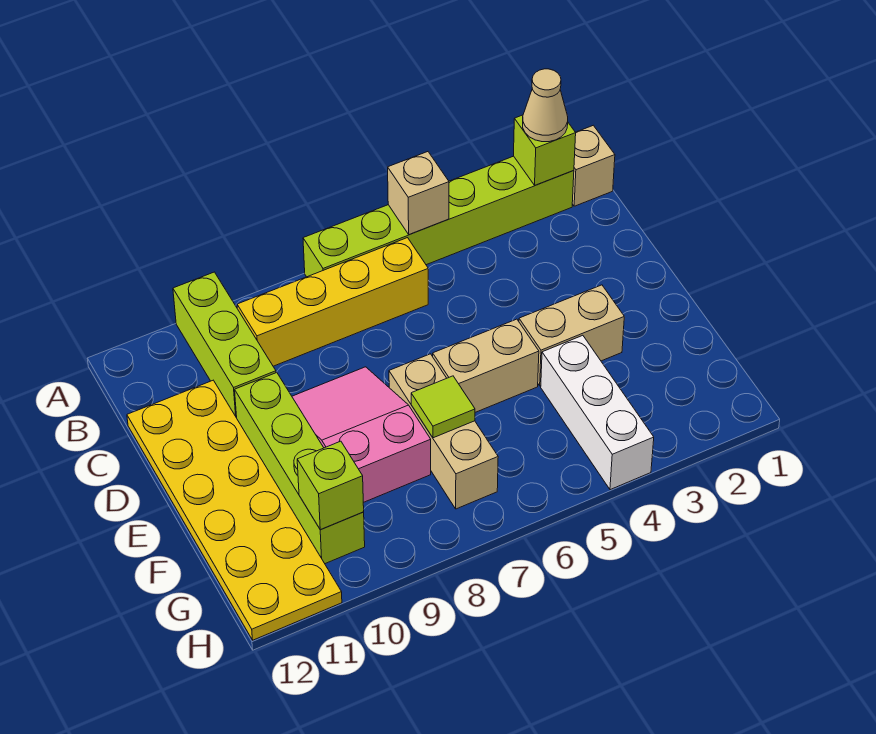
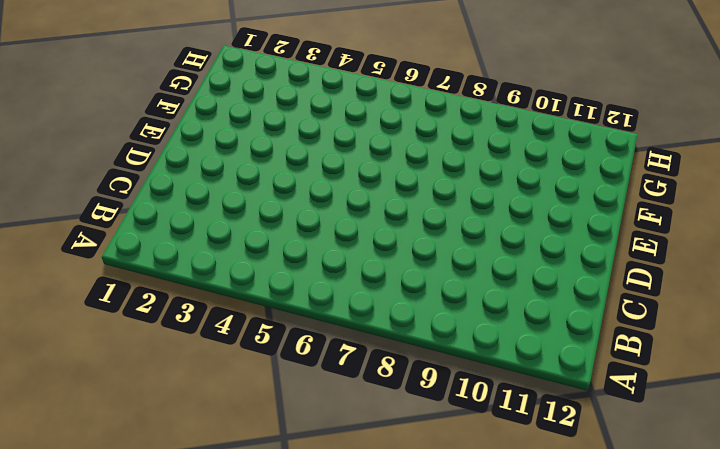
none -> tan brick A1 level 1
none -> lime brick A2:A7 level 1
none -> lime brick A10:C10 level 1

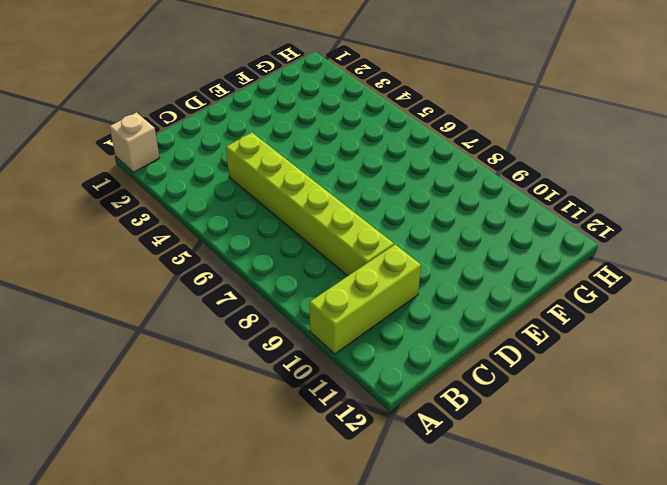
lime brick C4:C9 level 1 -> lime brick A2:A7 level 1
none -> yellow brick B6:B9 level 1
none -> yellow plate C11:H12 level 1
none -> pink slope D8:F9 level 1 top F

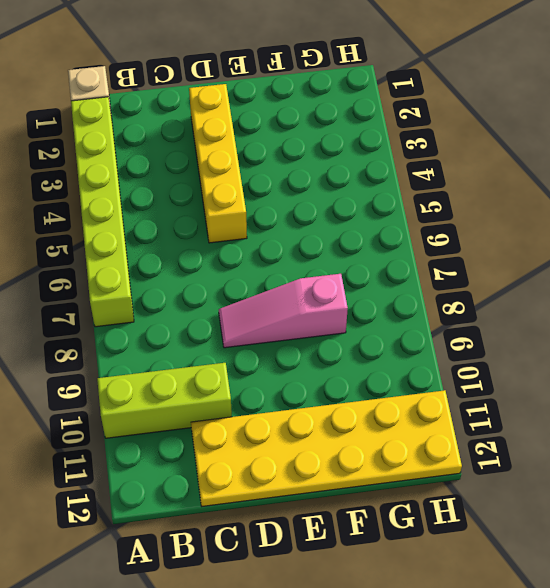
yellow brick D2:D5 level 1 -> yellow brick B6:B9 level 1
pink slope D8:F8 level 1 top F -> pink slope D8:F9 level 1 top F
none -> lime brick D10:G10 level 1
none -> tan brick E3:E4 level 1
none -> tan brick E5:E6 level 1

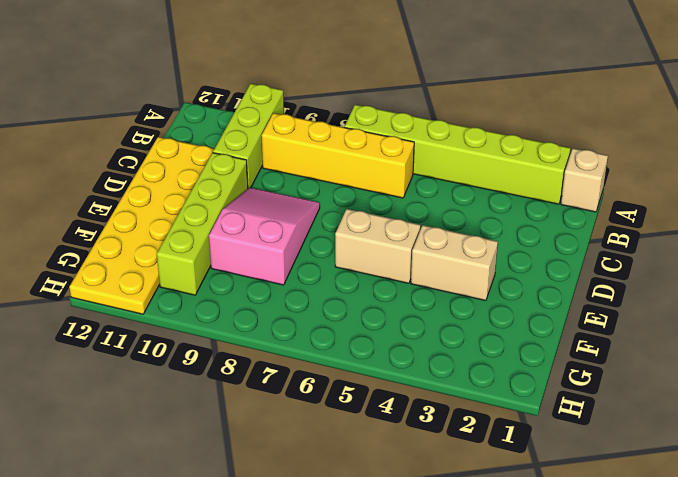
none -> tan brick E7:G7 level 1
none -> white brick F4:H4 level 1
none -> lime brick A2 level 2

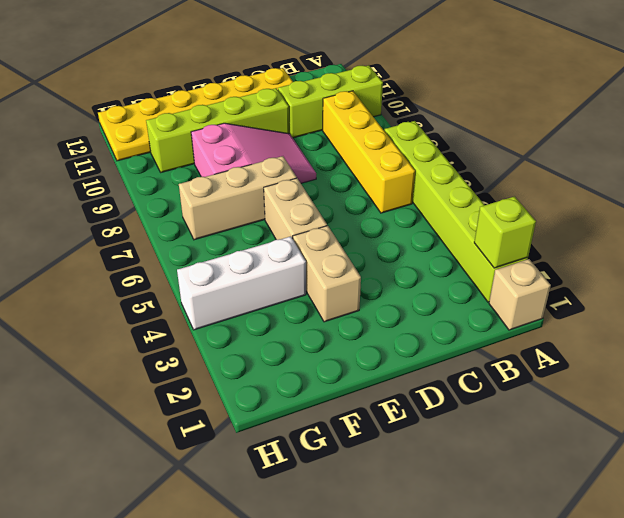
none -> tan brick A5 level 2
none -> lime tile F7 level 2
none -> lime brick G10 level 2

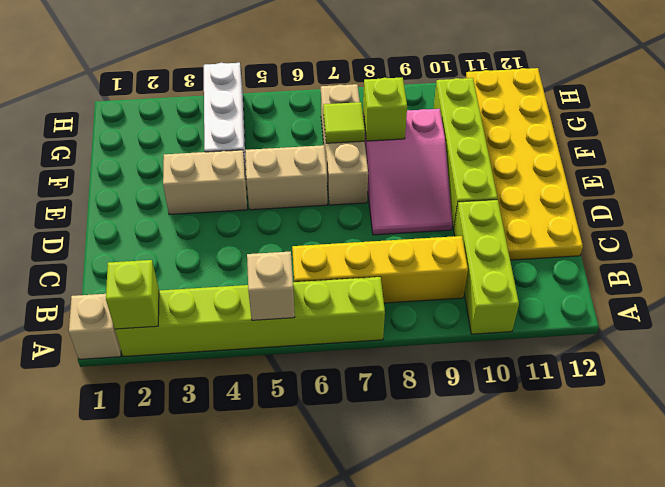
lime brick F8 level 2 -> lime brick G10 level 2
none -> tan cone A2 level 3

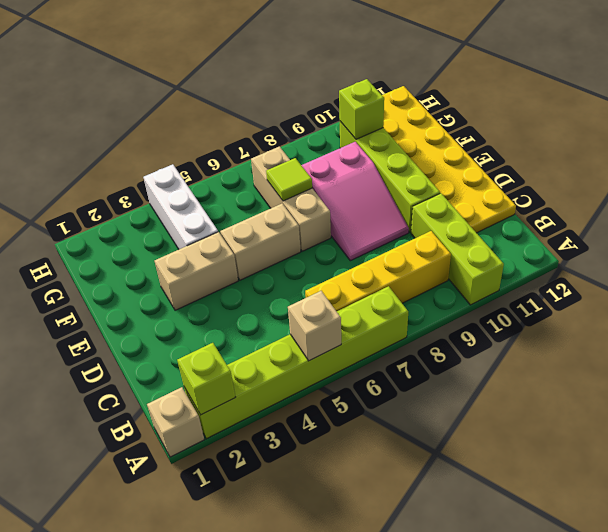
none -> tan cone A2 level 3

